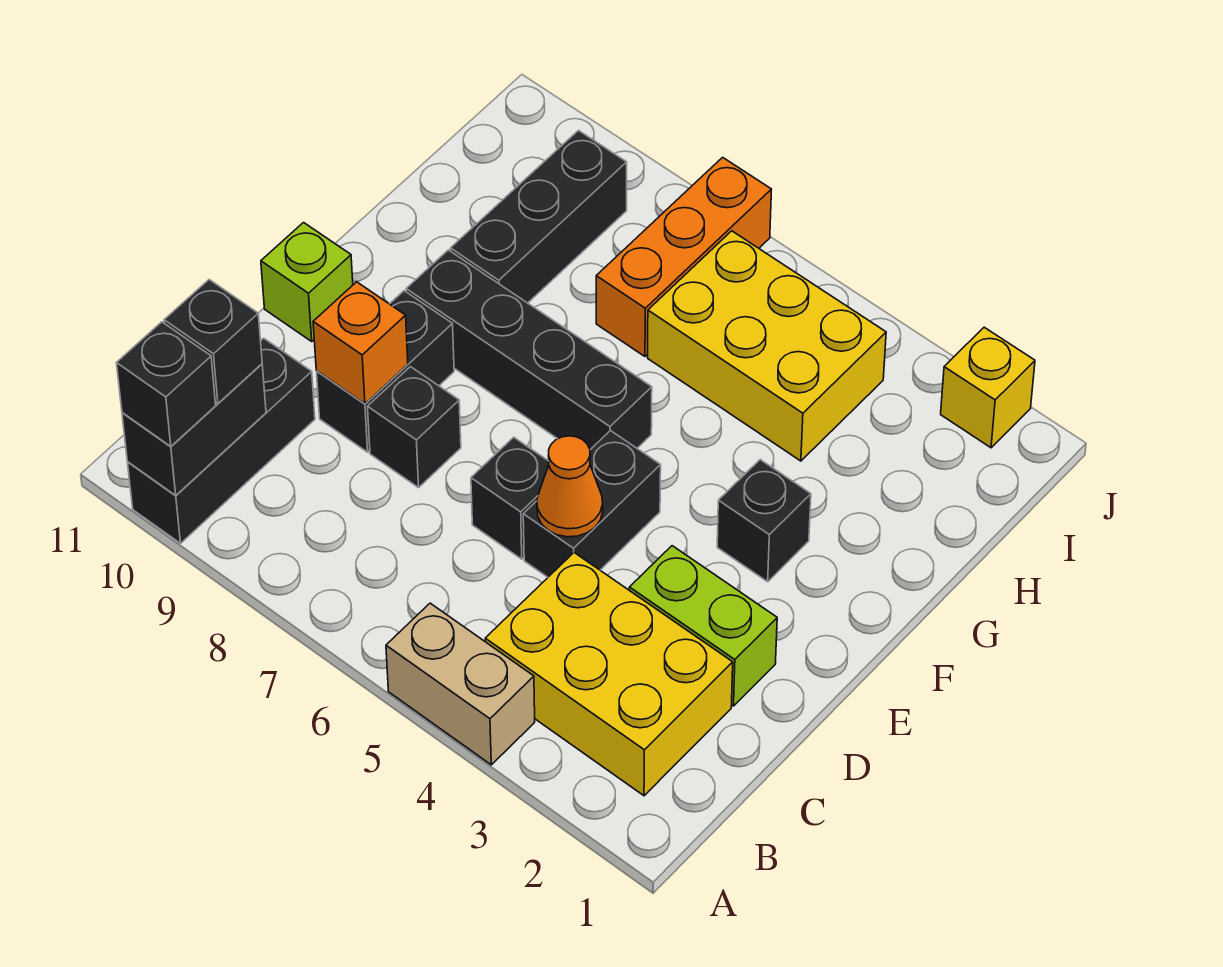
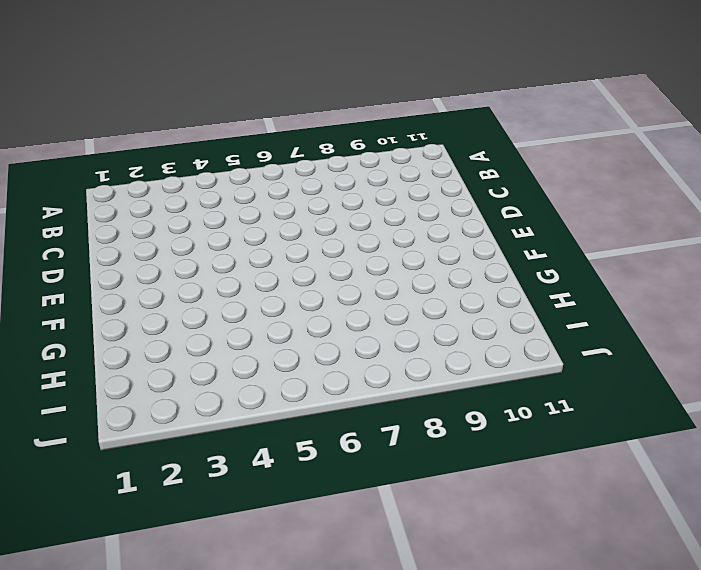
none -> tan brick A4:A5 level 1
none -> black brick A10:C10 level 1
none -> yellow brick B2:C4 level 1

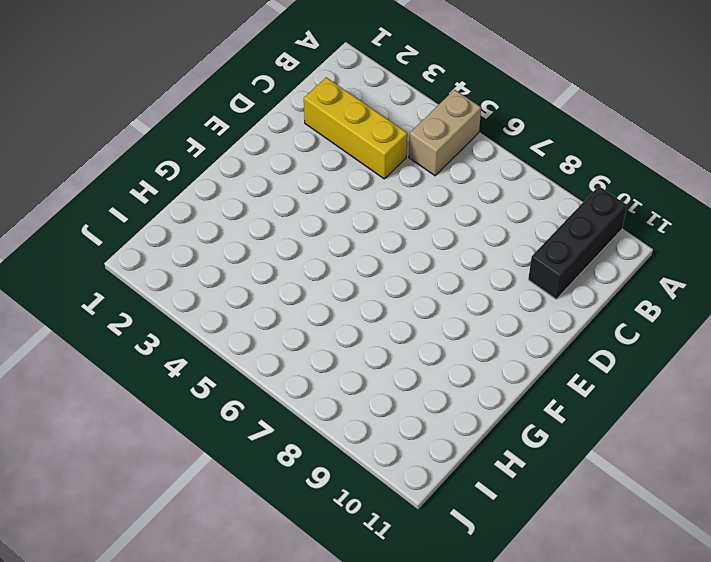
tan brick A5:B5 level 1 -> tan brick A4:A5 level 1
yellow brick C2:C4 level 1 -> yellow brick B2:C4 level 1
none -> lime brick D2:D3 level 1
none -> black brick D5:E5 level 1
none -> black brick D6 level 1

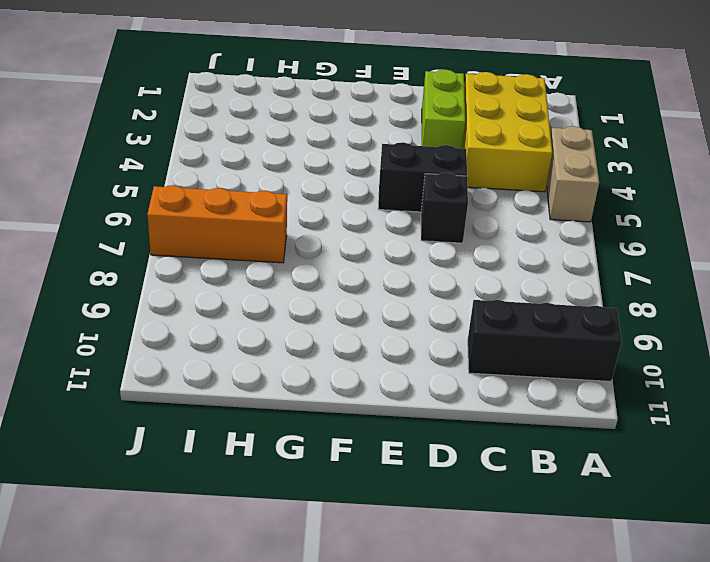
none -> black brick D8 level 1
none -> black brick D9:E9 level 1
none -> lime brick E11 level 1

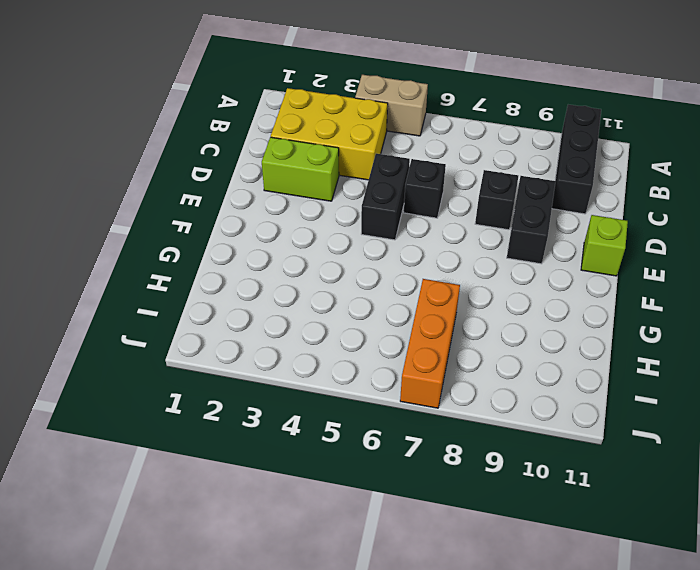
none -> black brick F3 level 1
none -> black brick F6:F9 level 1
none -> black brick G9:I9 level 1

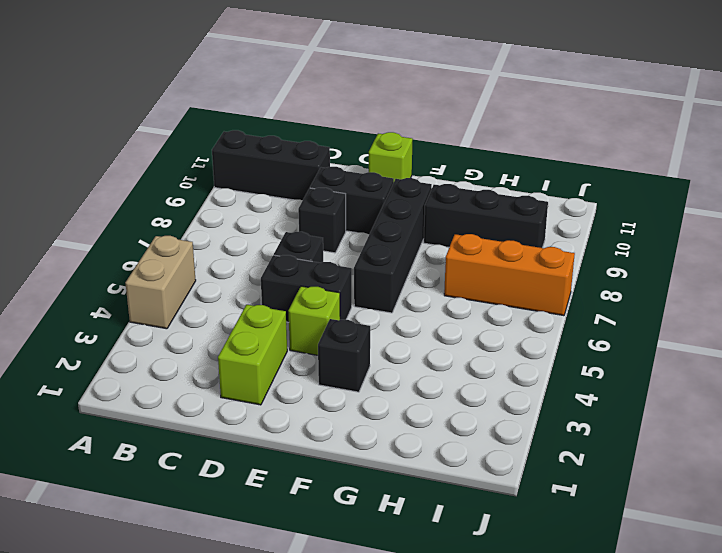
lime brick E4 level 1 -> none
none -> yellow brick B2:C4 level 1
none -> yellow brick H4:I6 level 1
none -> yellow brick J2 level 1

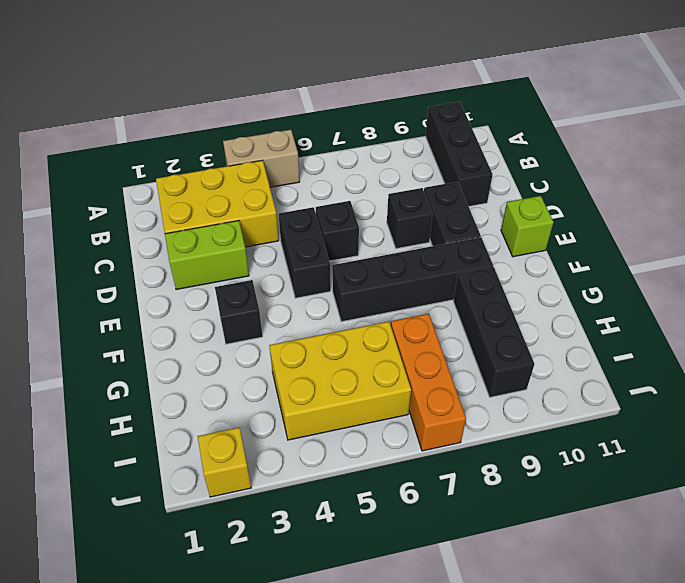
none -> black brick A10:B10 level 2
none -> orange cone D5 level 2
none -> orange brick D9 level 2

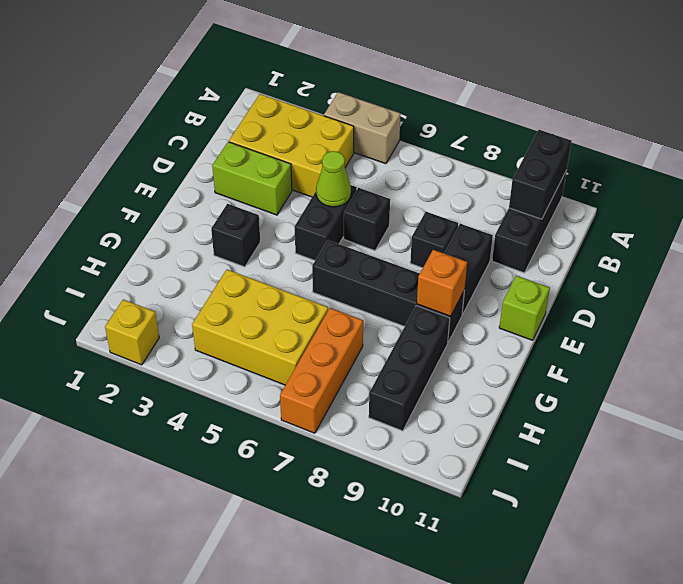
lime cone D5 level 2 -> orange cone D5 level 2
orange brick F9 level 2 -> orange brick D9 level 2
none -> black brick A10 level 3
none -> black brick B10 level 3

